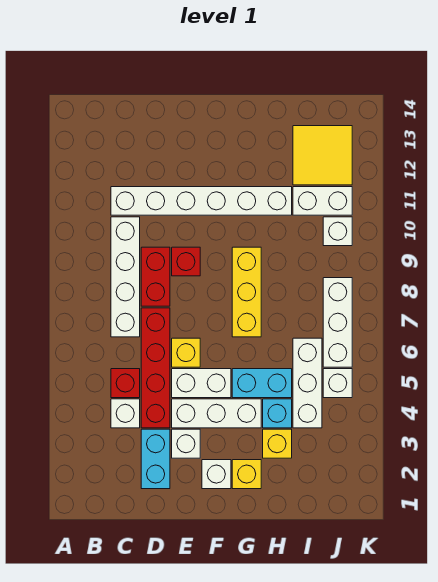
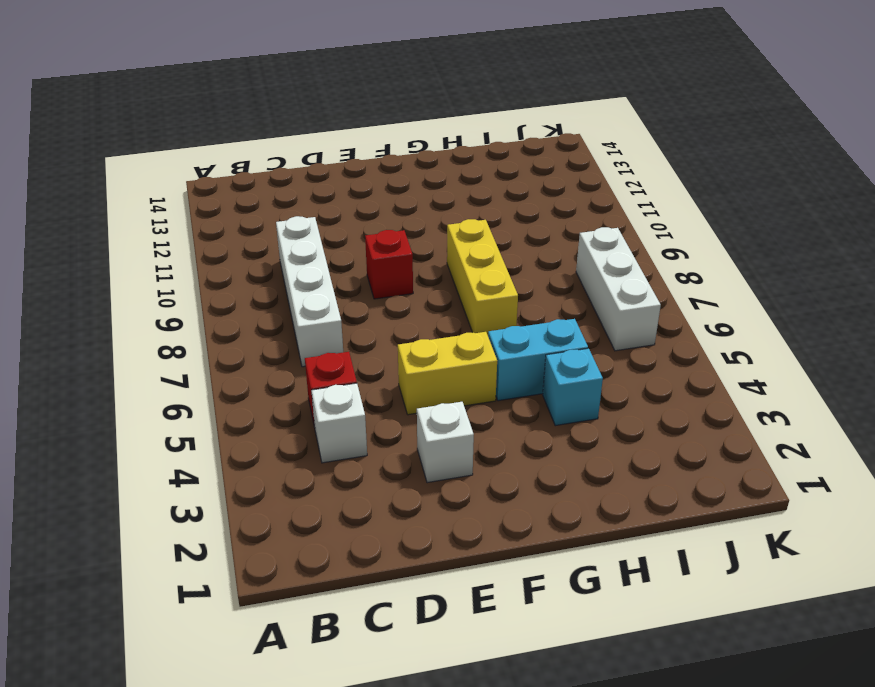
yellow brick E5:F5 level 1 -> white brick E5:F5 level 1
none -> white brick C11:H11 level 1
none -> cyan brick D2:D3 level 1
none -> red brick D4:D7 level 1

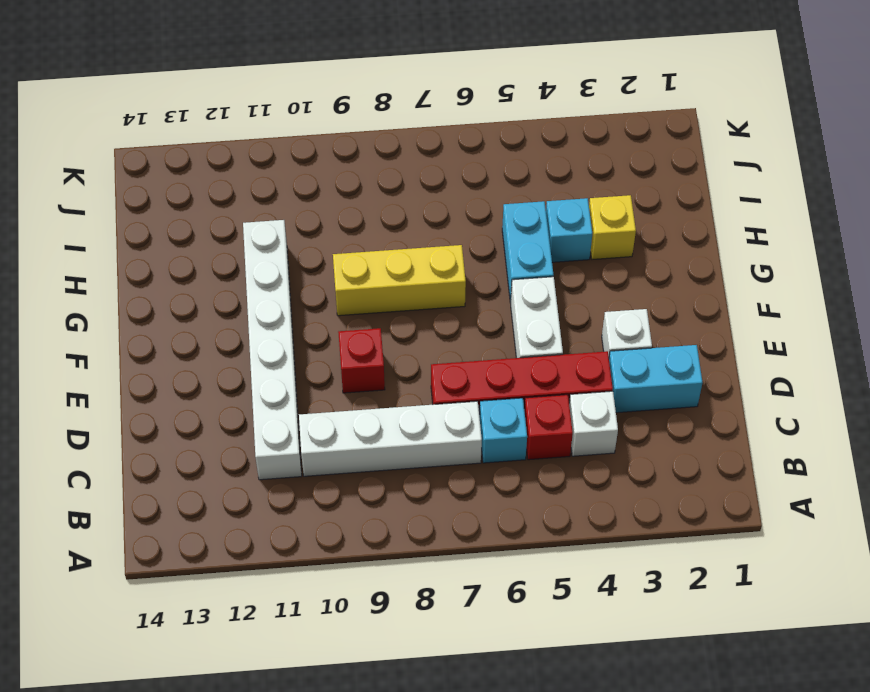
cyan brick C6 level 1 -> none
none -> red brick D8:D9 level 1
none -> white brick E4:G4 level 1
none -> yellow brick E6 level 1

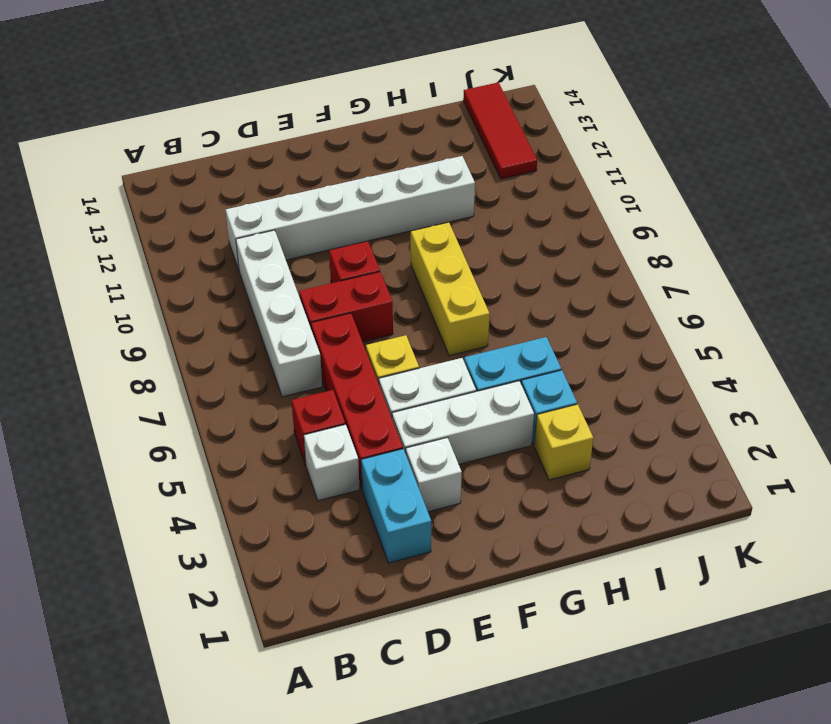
red brick D8:E8 level 1 -> red brick D8:D9 level 1
red tile J12:J14 level 1 -> yellow tile I12:J13 level 1
none -> white brick F2 level 1
none -> yellow brick G2 level 1
none -> white brick I4:I6 level 1

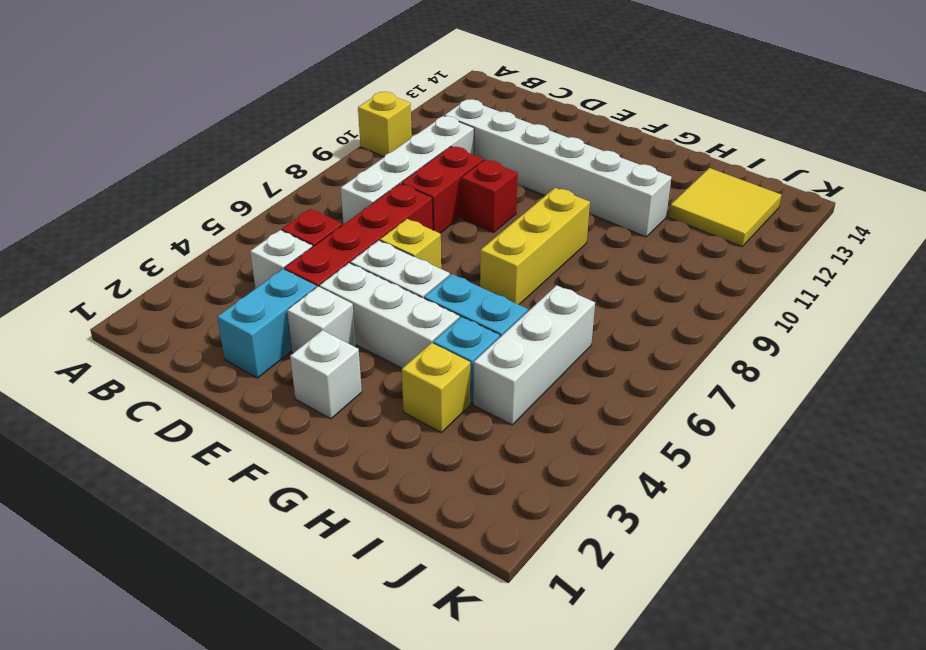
yellow brick A10 level 1 -> yellow brick G2 level 1
none -> white brick I11:J11 level 1
none -> white brick J5 level 1
none -> white brick J6:J8 level 1

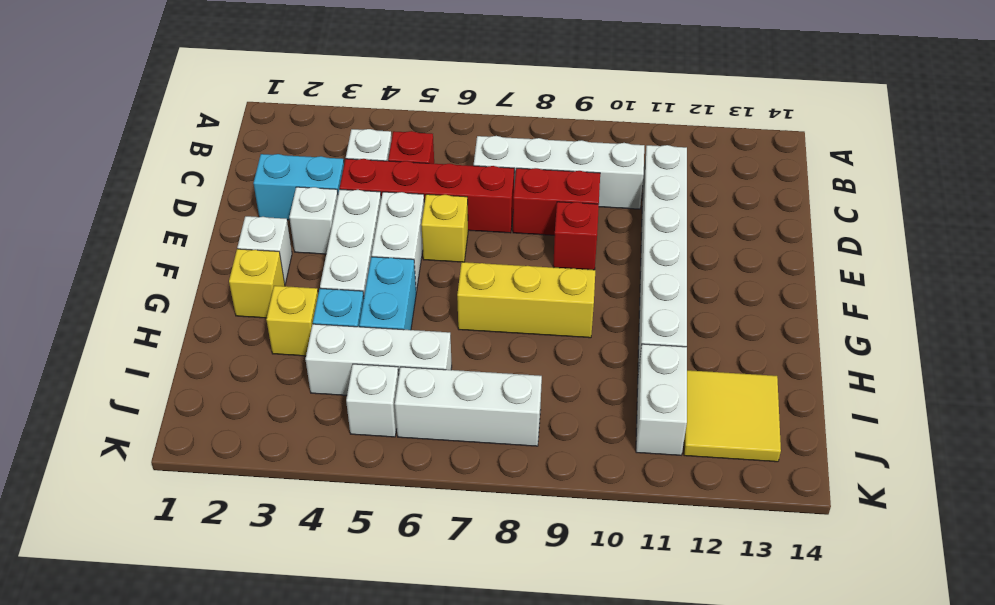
none -> white brick J10 level 1

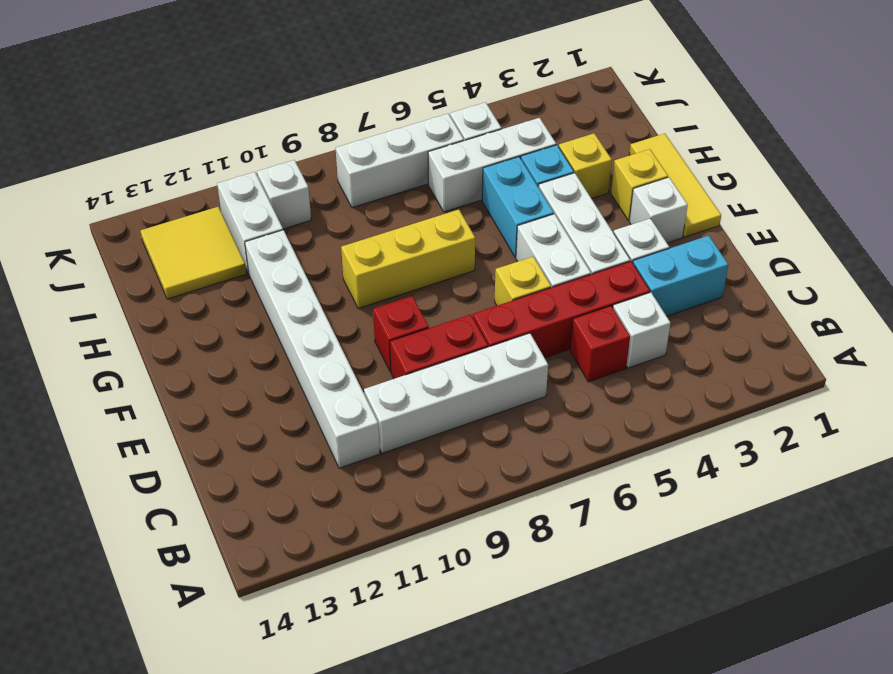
yellow tile F1:H1 level 1 -> none

